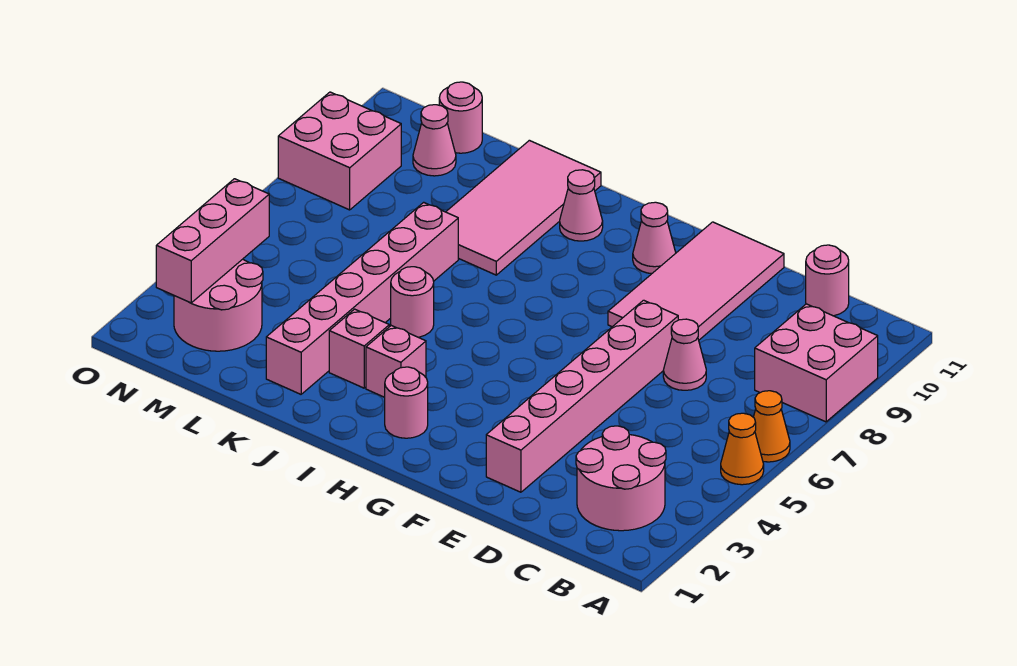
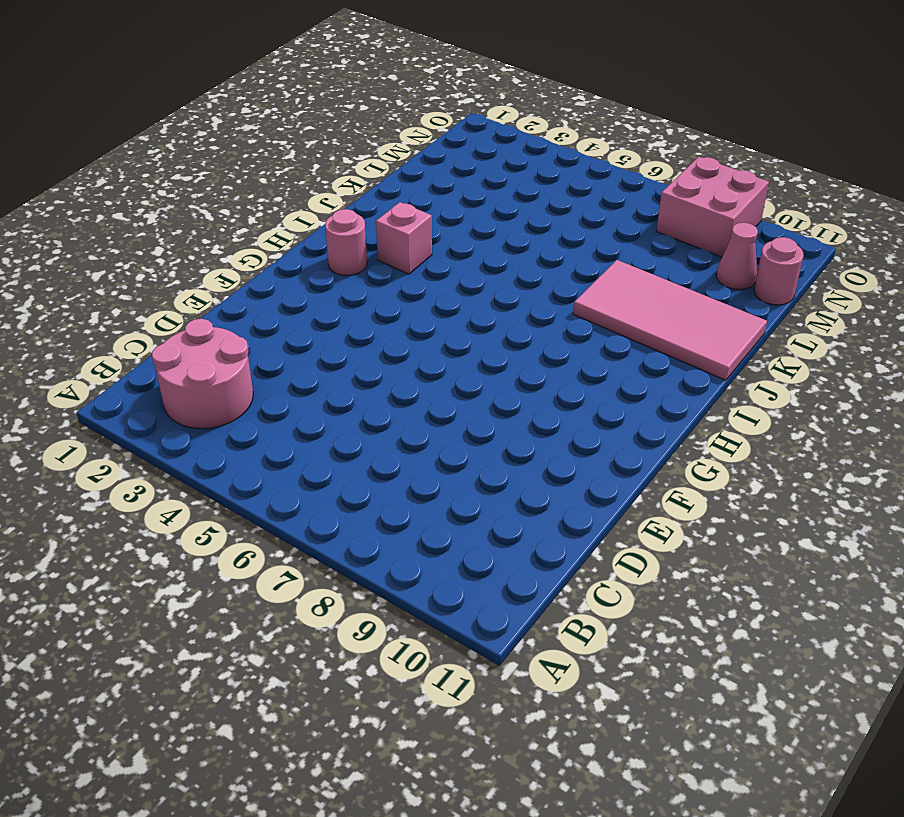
none -> orange cone A5 level 1
none -> orange cone A6 level 1
none -> pink brick A8:B9 level 1

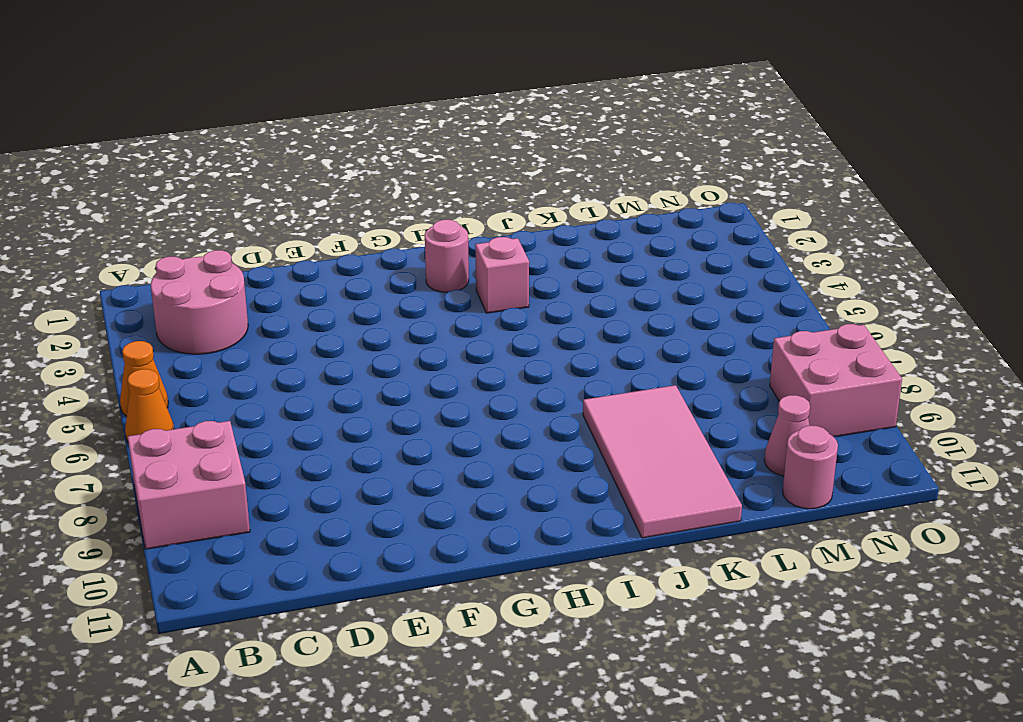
none -> pink round brick C11 level 1
none -> pink cone D7 level 1
none -> pink brick E2:E7 level 1

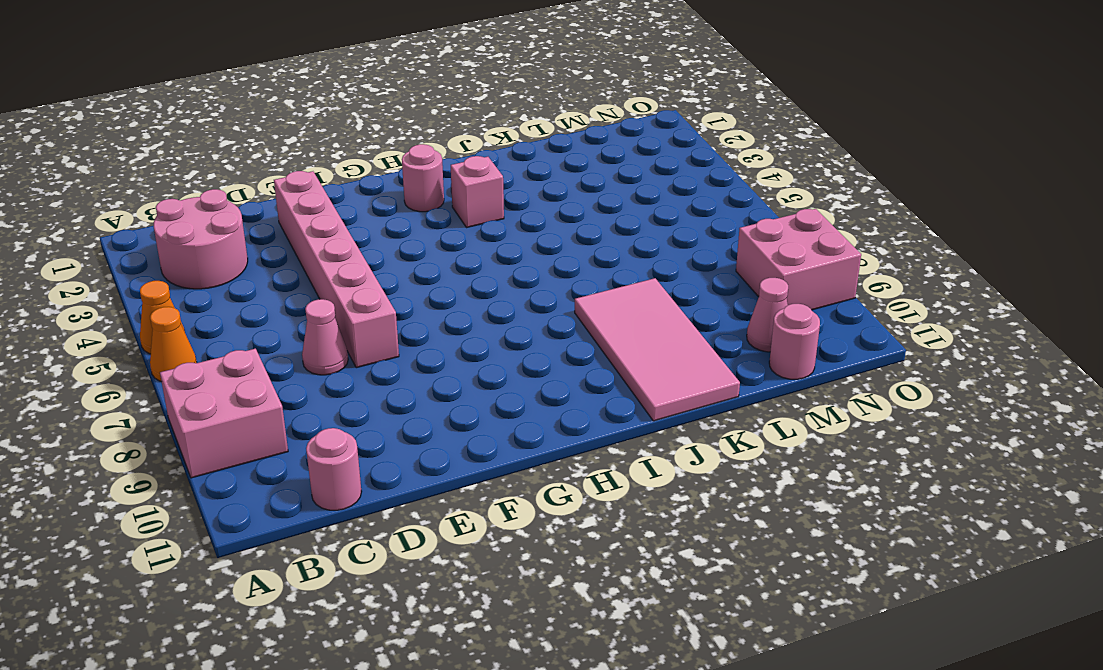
none -> pink tile E8:F11 level 1
none -> pink cone G10 level 1
none -> pink cone I10 level 1

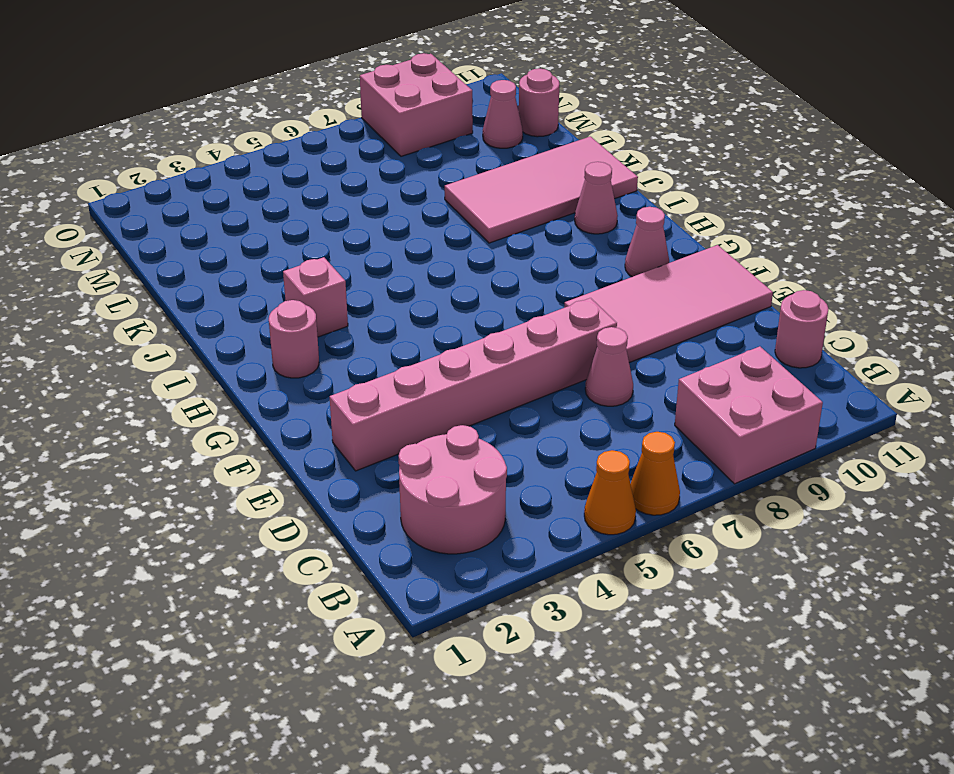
none -> pink brick J3 level 1
none -> pink round brick J5 level 1
none -> pink brick K2:K7 level 1

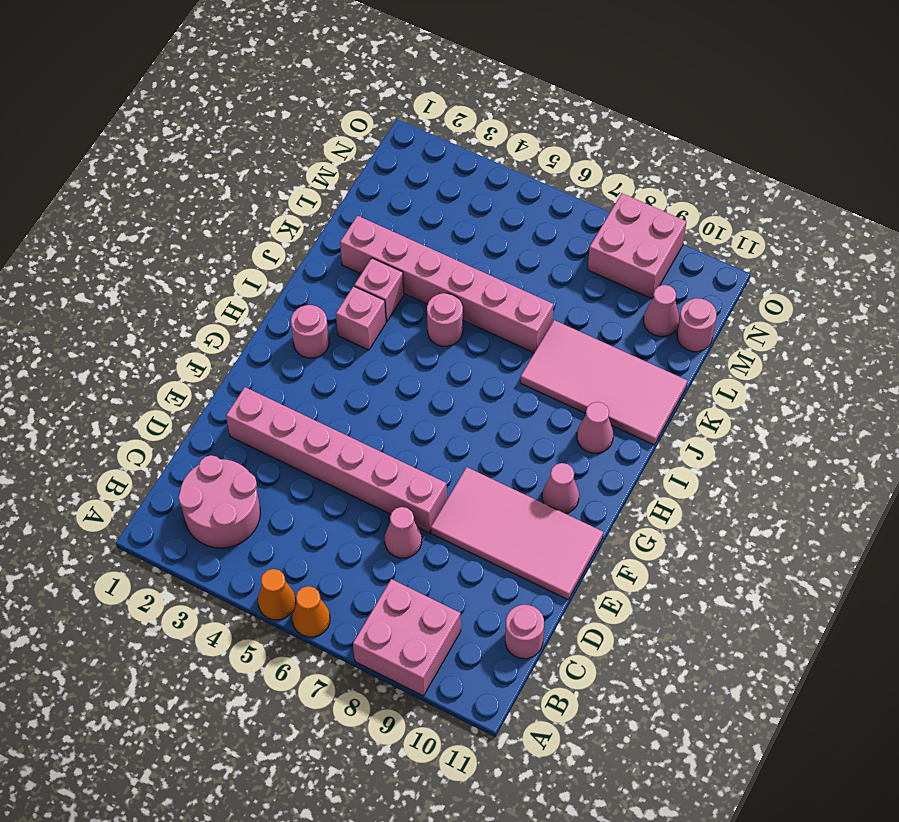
none -> pink round brick M2:N3 level 1
none -> pink brick N2:N4 level 2

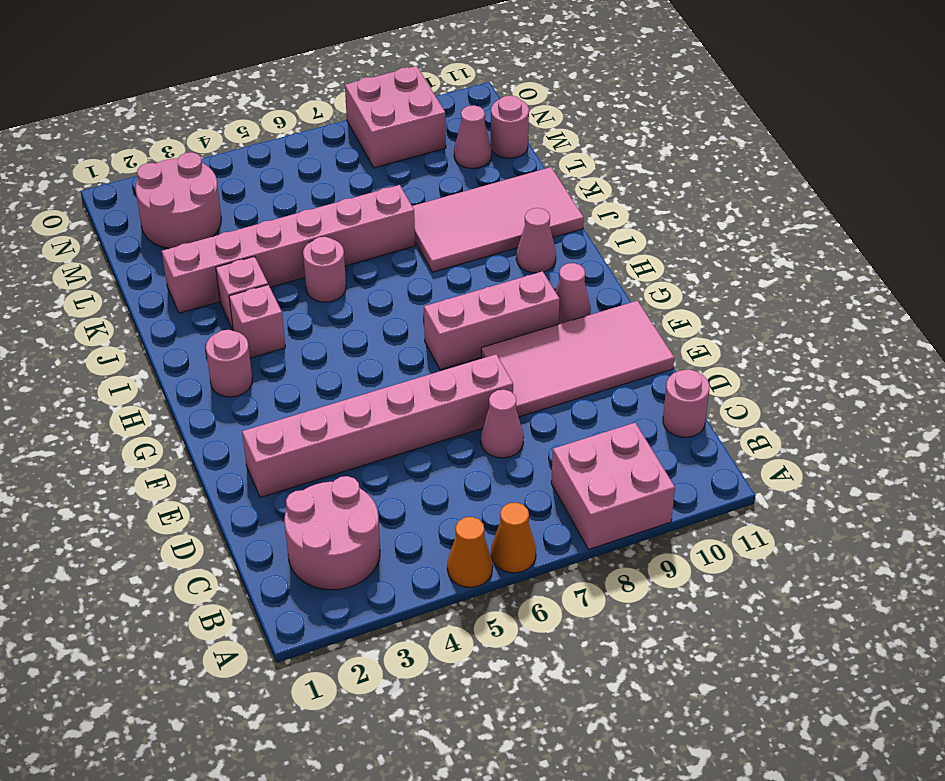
pink brick G7:G9 level 1 -> pink brick N2:N4 level 2

